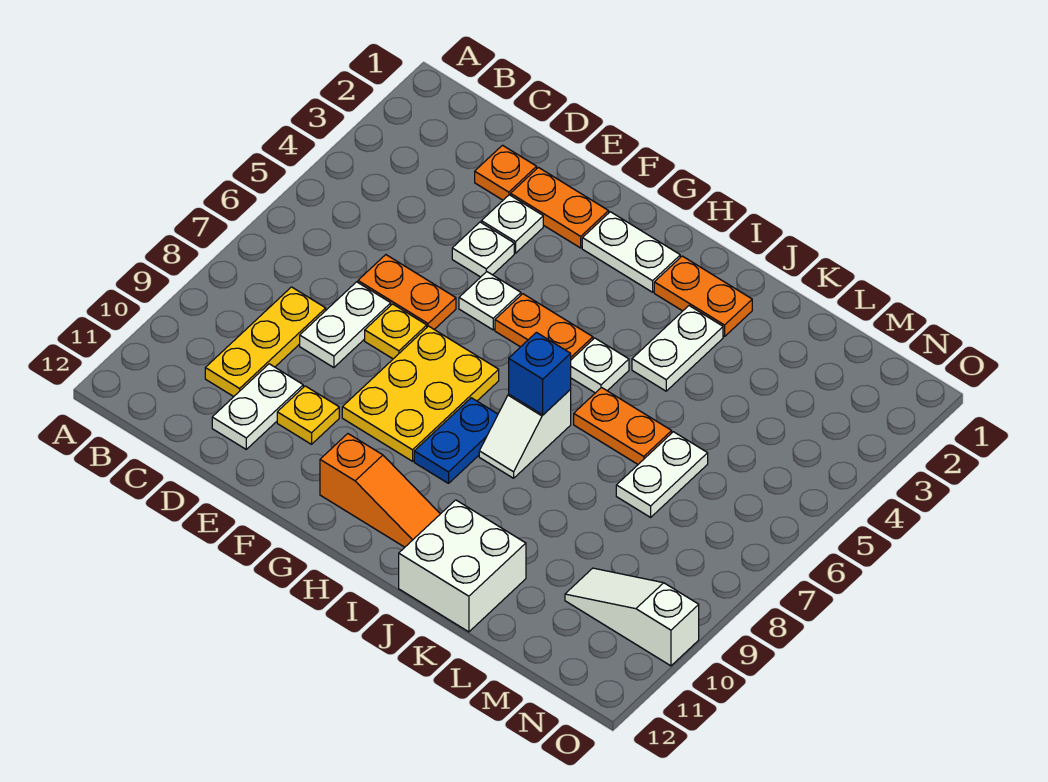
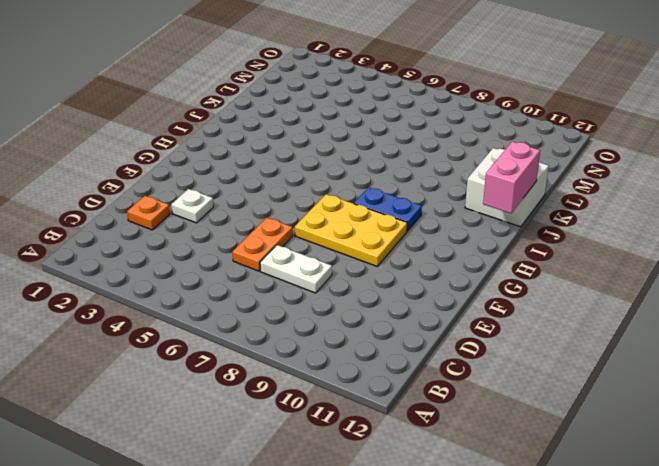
pink brick I12:J12 level 2 -> none
none -> yellow plate C8:C10 level 1
none -> white plate D10:D11 level 1
none -> orange plate E2:F2 level 1

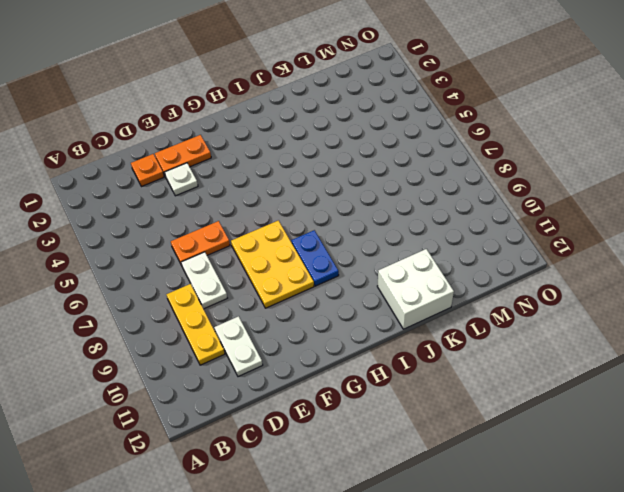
none -> white plate E4 level 1
none -> yellow plate E7 level 1
none -> yellow plate E10 level 1

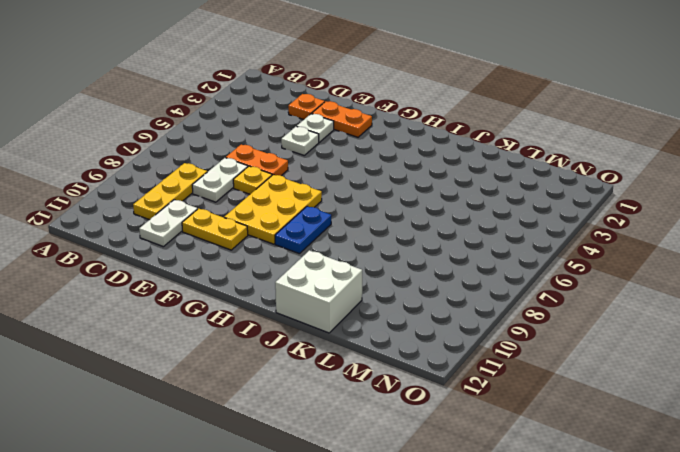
yellow plate E10:F10 level 1 -> yellow plate E10 level 1
none -> white plate F5 level 1
none -> white plate G2:H2 level 1
none -> orange plate G5:H5 level 1

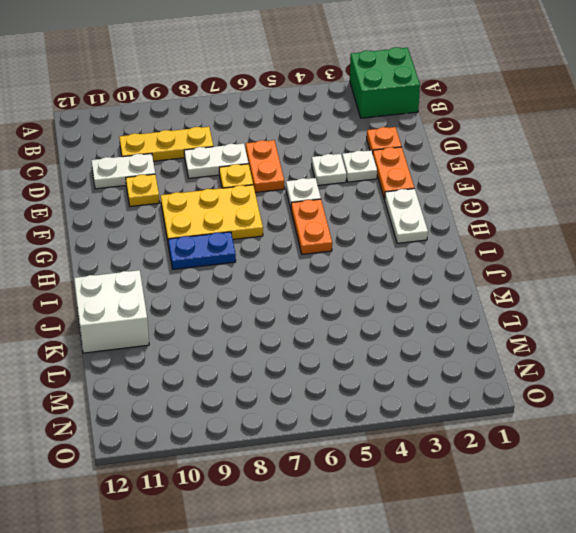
green brick A1:B2 level 1 -> none
none -> orange slope G11:I11 level 1 top G
none -> orange plate I2:J2 level 1
none -> white plate I5 level 1

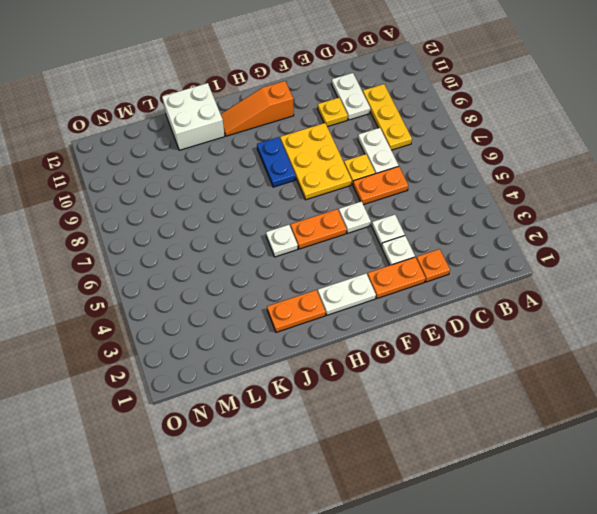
none -> white slope I7:I8 level 1 top 7
none -> white plate J3:J4 level 1
none -> orange plate J6:K6 level 1

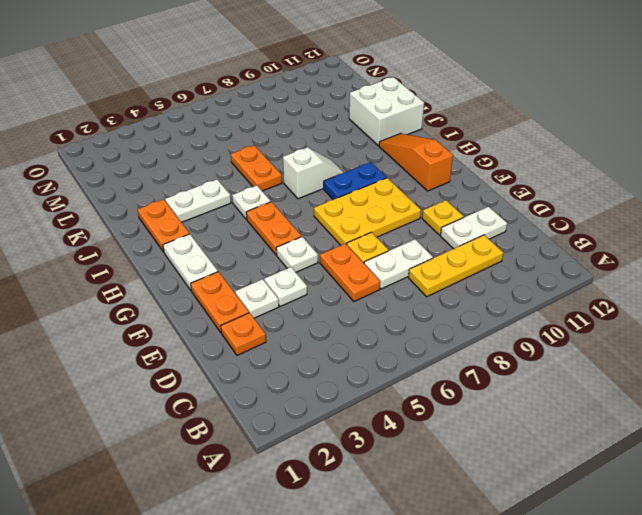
none -> white plate L6:L7 level 1
none -> white slope M10:O10 level 1 top O
none -> blue brick I7 level 2

